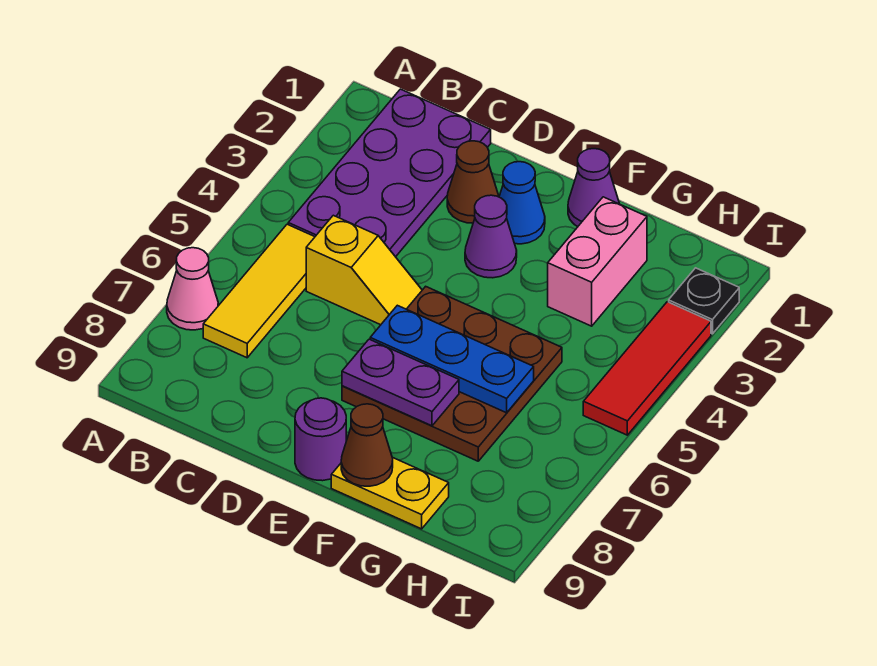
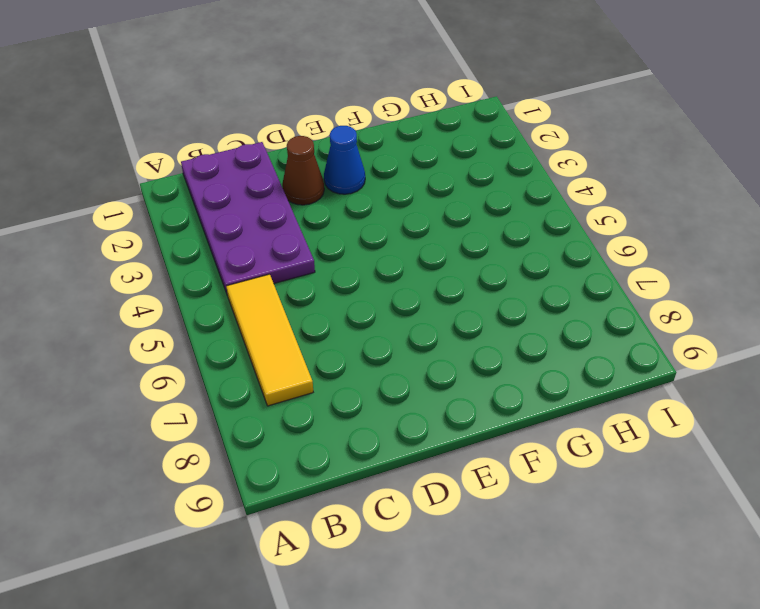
none -> pink cone A7 level 1
none -> yellow slope C5:D5 level 1 top C
none -> purple cone E3 level 1

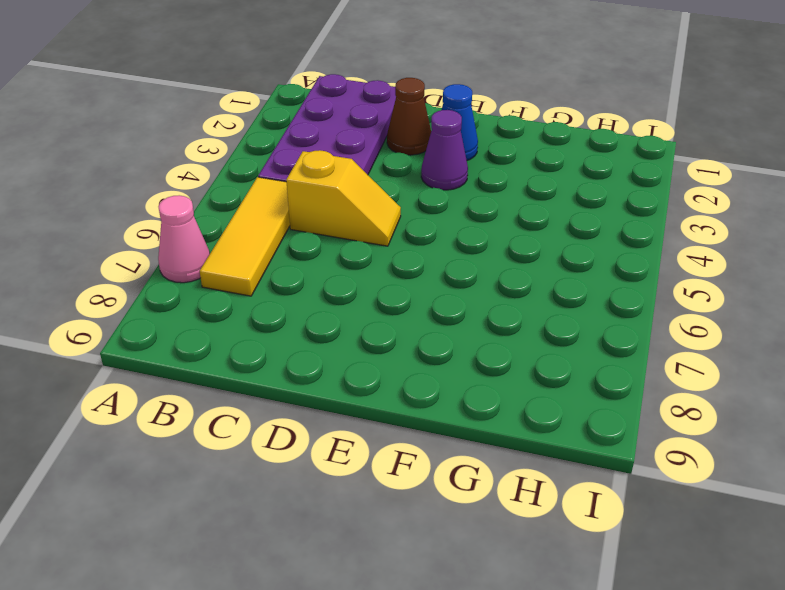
none -> brown plate E5:G7 level 1
none -> purple round brick E9 level 1
none -> purple cone F1 level 1

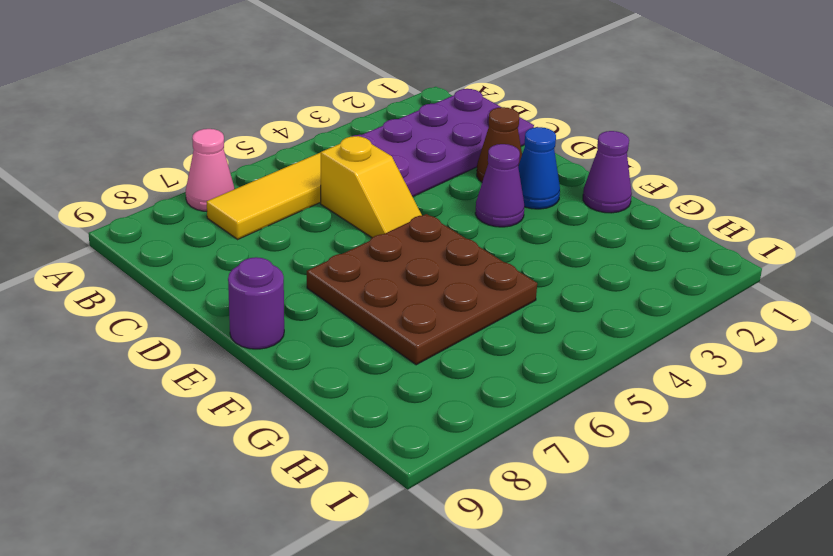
none -> yellow plate F9:G9 level 1
none -> pink brick G2:G3 level 1
none -> black plate I2 level 1

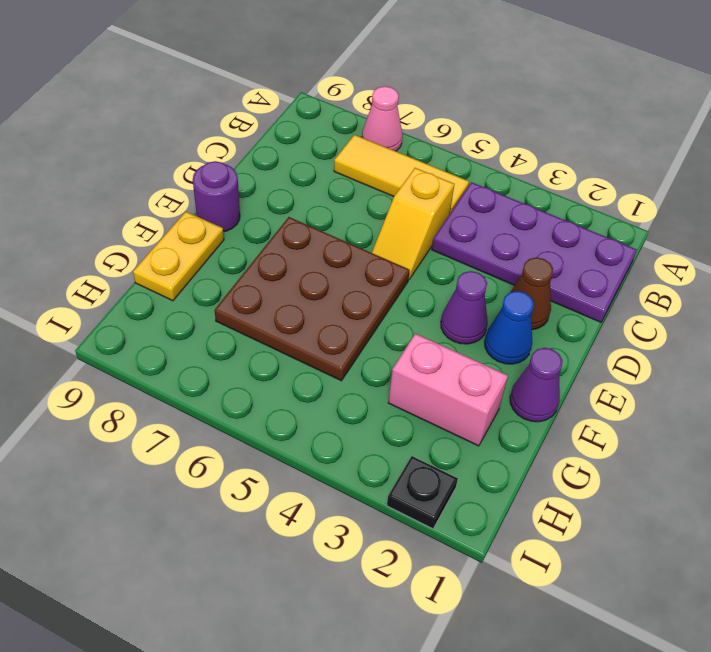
none -> red tile I3:I5 level 1
none -> blue plate E6:G6 level 2
none -> purple plate E7:F7 level 2

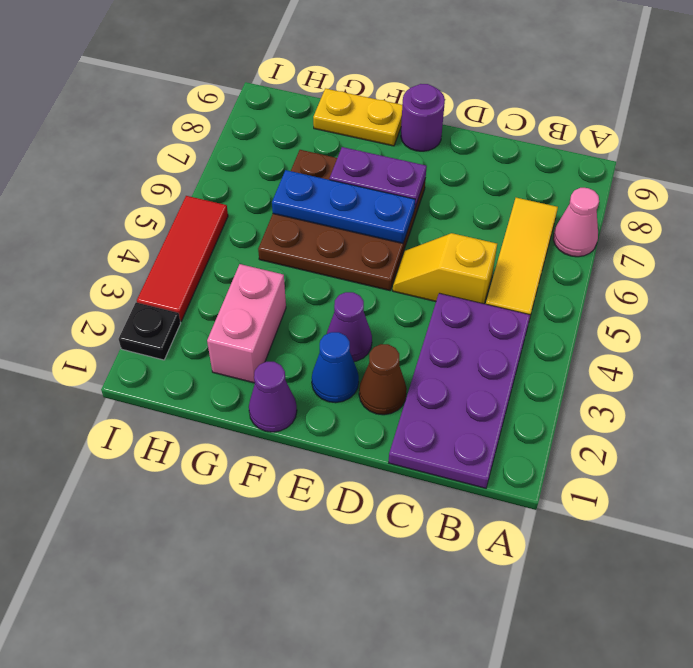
none -> brown cone F9 level 2

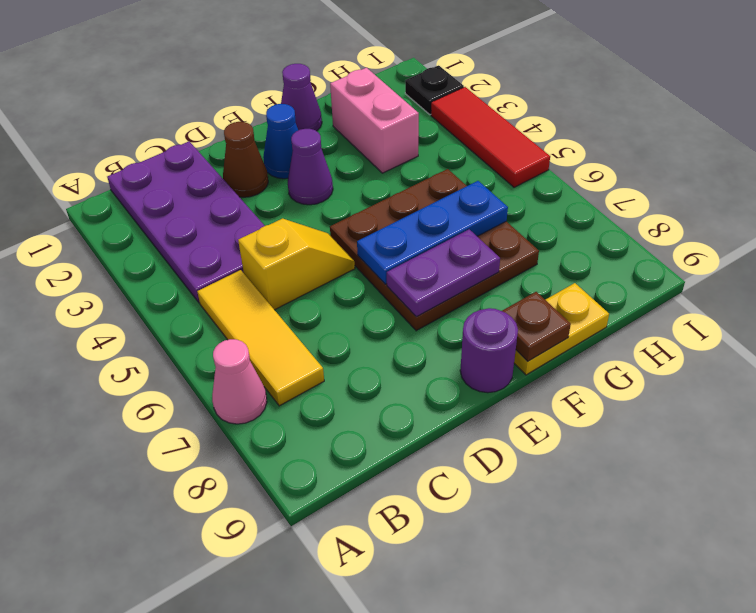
brown plate F9 level 2 -> brown cone F9 level 2

